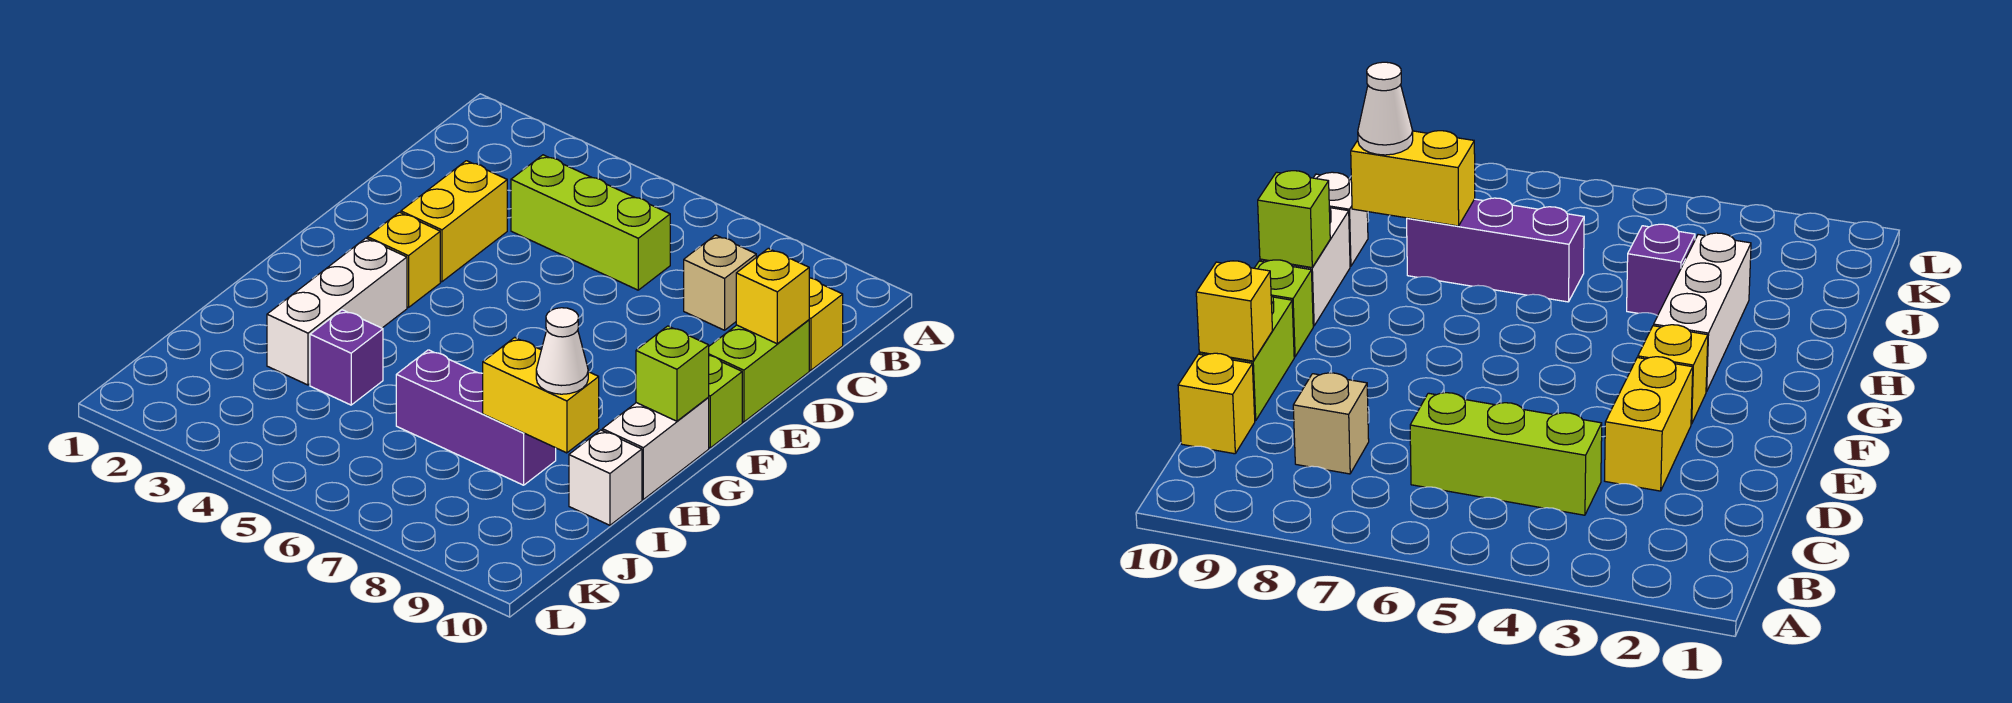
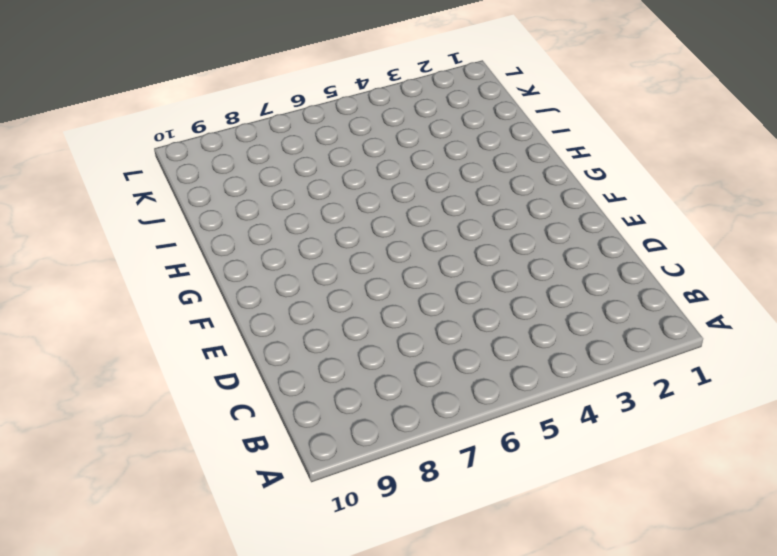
none -> lime brick C4:C6 level 1
none -> tan brick C8 level 1
none -> yellow brick C10 level 1

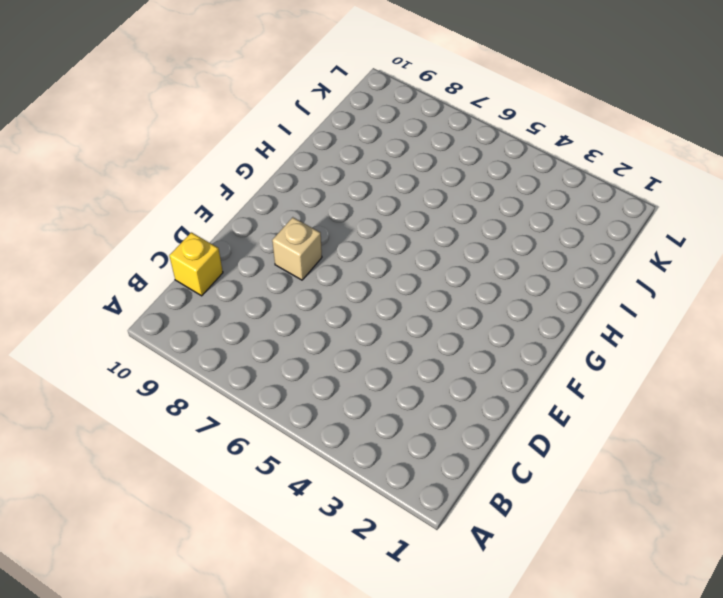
tan brick E8 level 1 -> tan brick C8 level 1
none -> lime brick C4:C6 level 1
none -> yellow brick D3:E3 level 1
none -> lime brick D10:E10 level 1

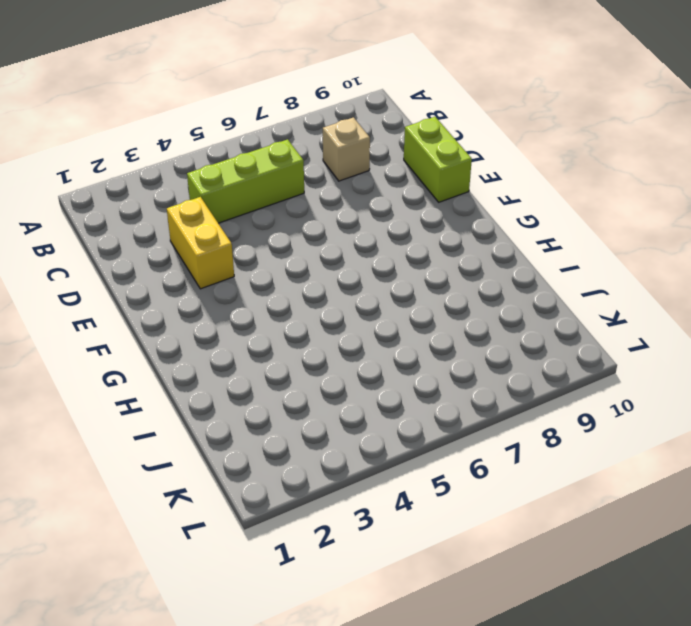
none -> yellow brick C10 level 1
none -> yellow brick F3 level 1
none -> lime brick F10 level 1

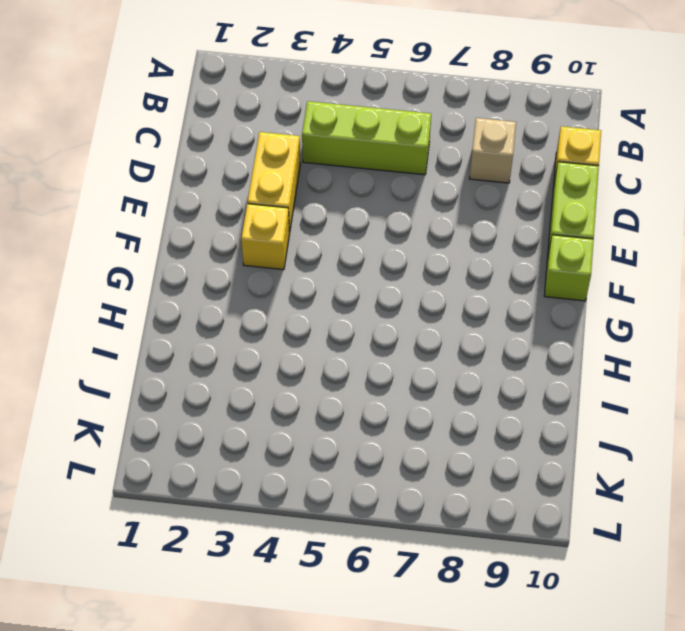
none -> white brick G3:I3 level 1
none -> white brick G10:H10 level 1
none -> purple brick I4 level 1

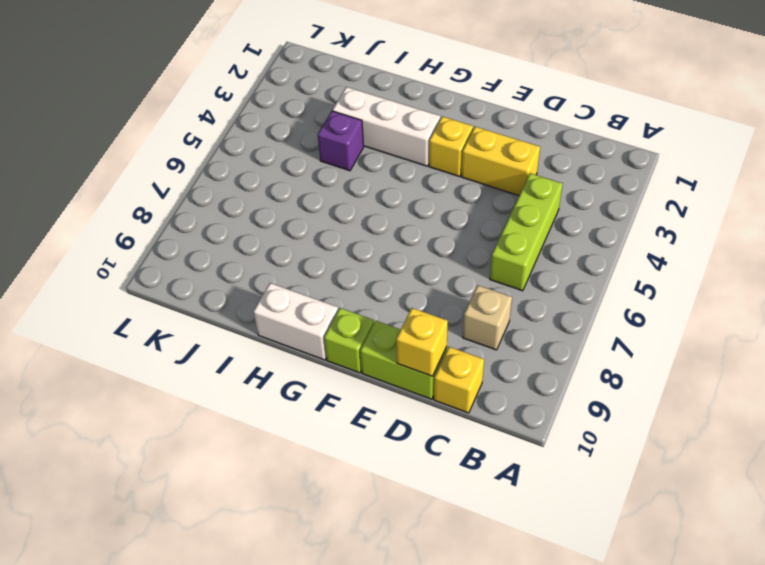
none -> purple brick I6:I8 level 1
none -> white brick I10 level 1
none -> lime brick G10 level 2

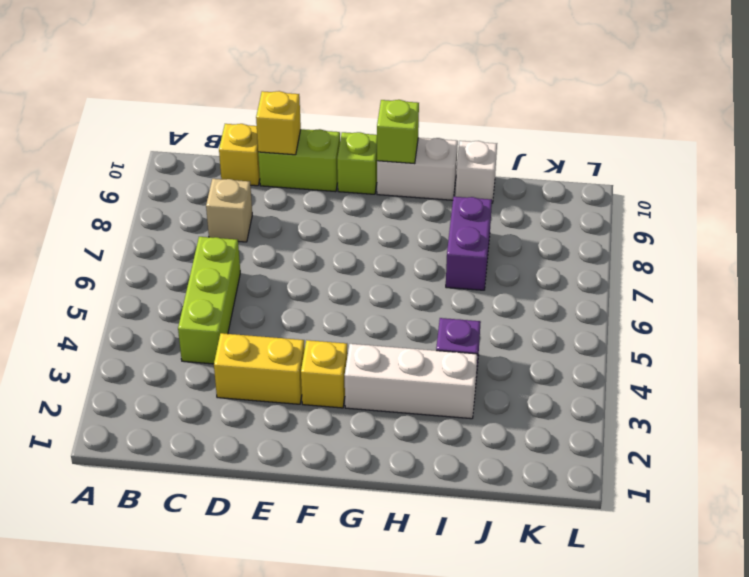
purple brick I7:I8 level 1 -> purple brick I6:I8 level 1
none -> yellow brick I8:I9 level 2
none -> white cone I9 level 3

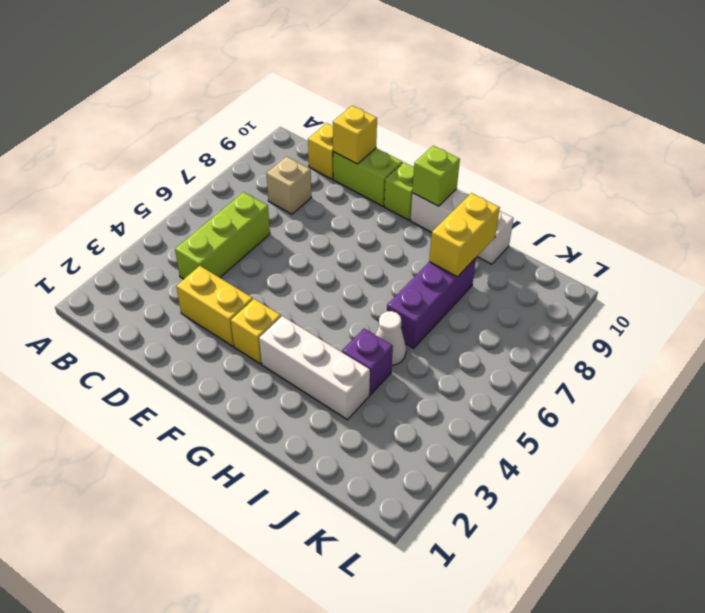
white cone I5 level 1 -> white cone I9 level 3

